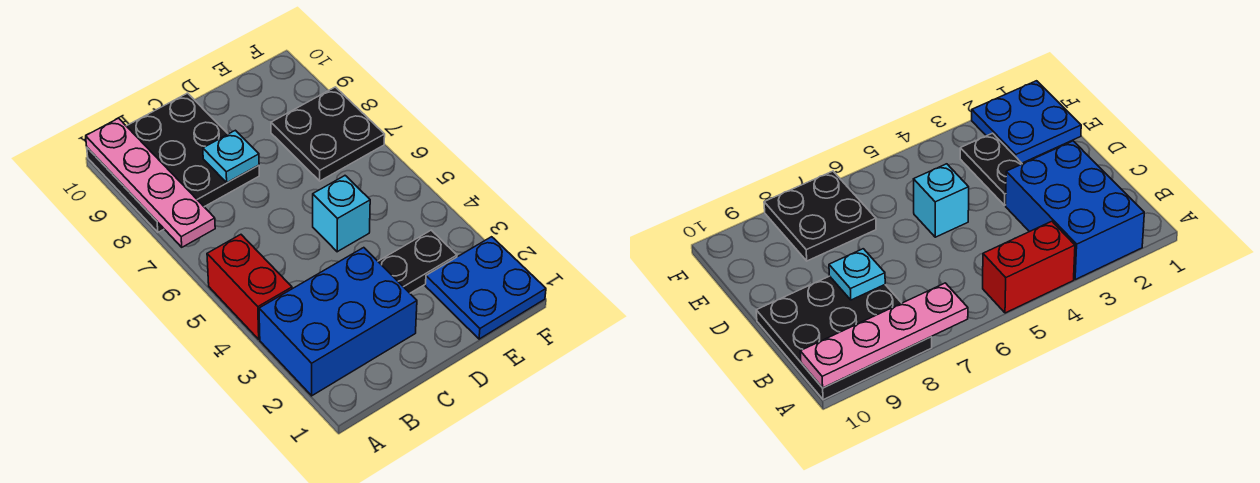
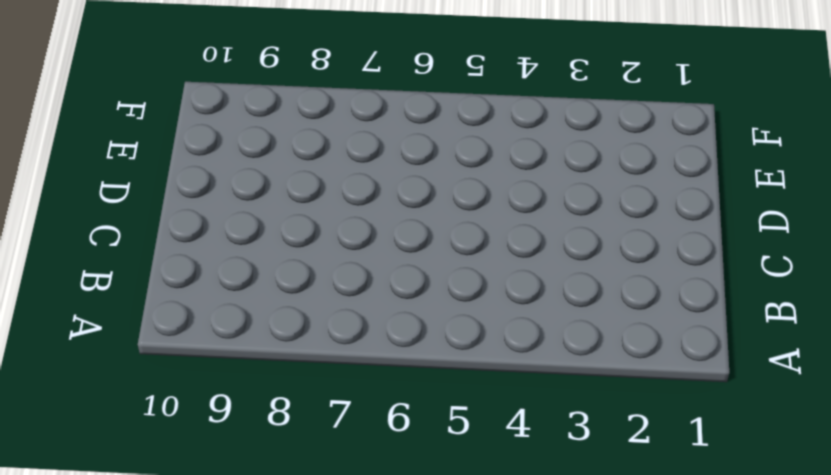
none -> blue brick A2:C3 level 1
none -> red brick A4:A5 level 1

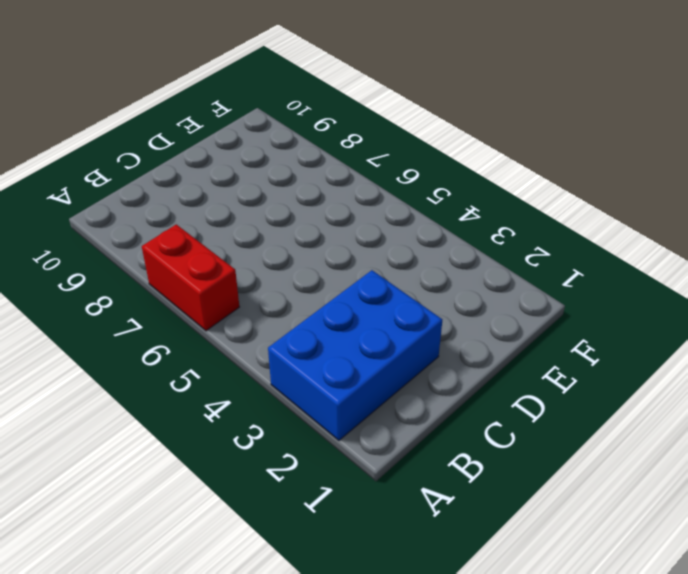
red brick A6:A7 level 1 -> red brick A4:A5 level 1
none -> black plate A8:C10 level 1
none -> black plate D3:E3 level 1

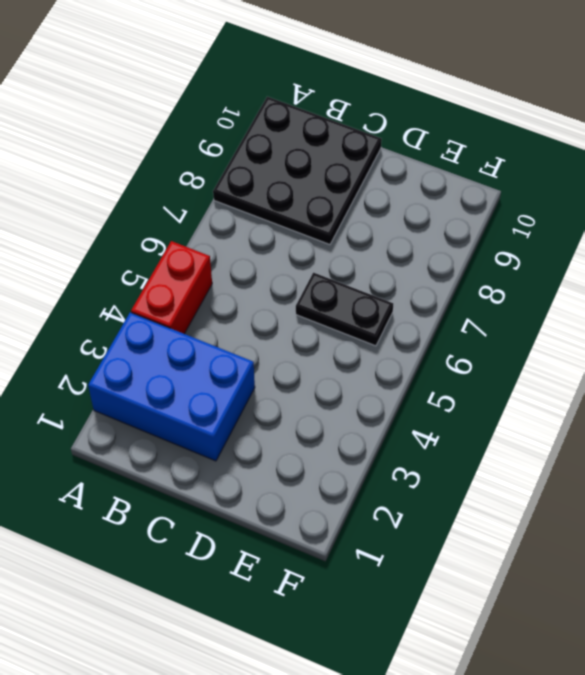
black plate D6:E6 level 1 -> black plate D3:E3 level 1
none -> cyan brick D5 level 1
none -> blue plate E1:F2 level 1

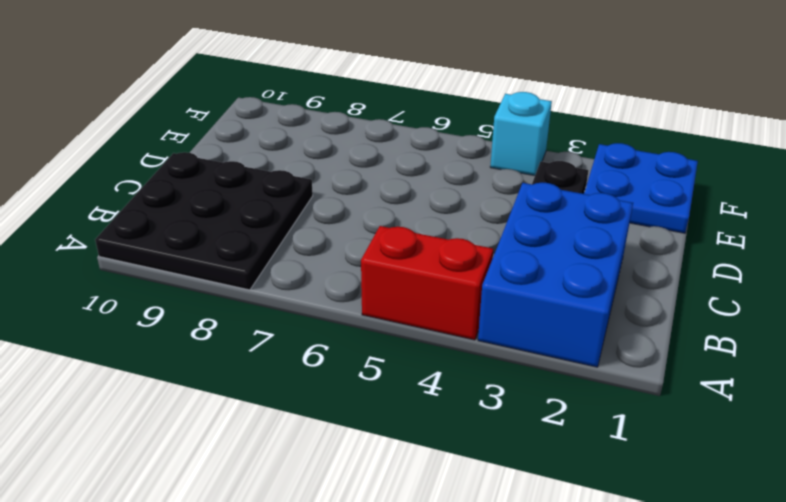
cyan brick F4 level 1 -> cyan brick D5 level 1
none -> black plate E7:F8 level 1
none -> pink plate A7:A10 level 2

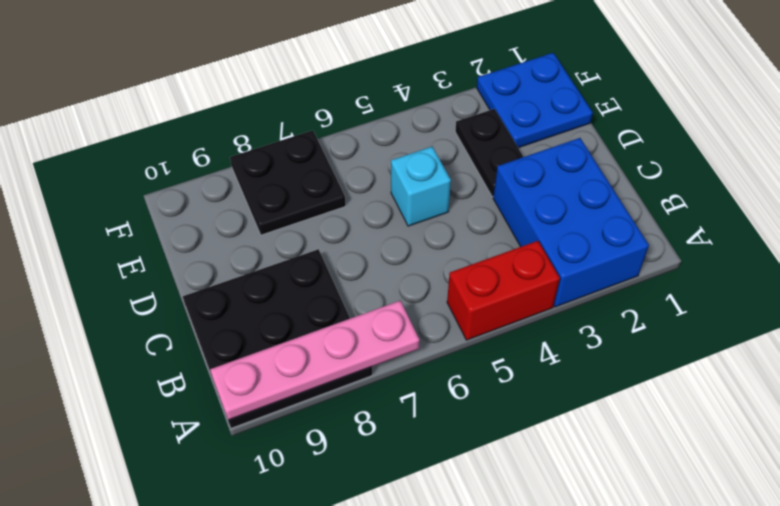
none -> cyan plate C8 level 2

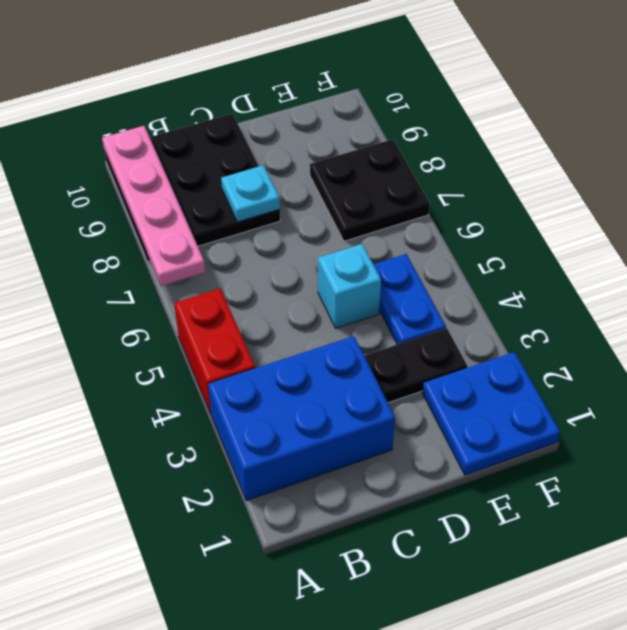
blue plate E4:E5 level 1 -> none

